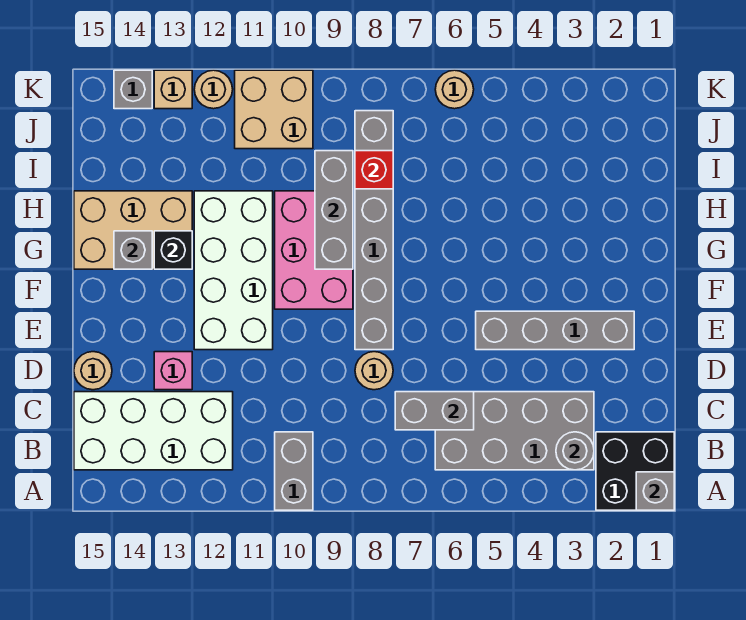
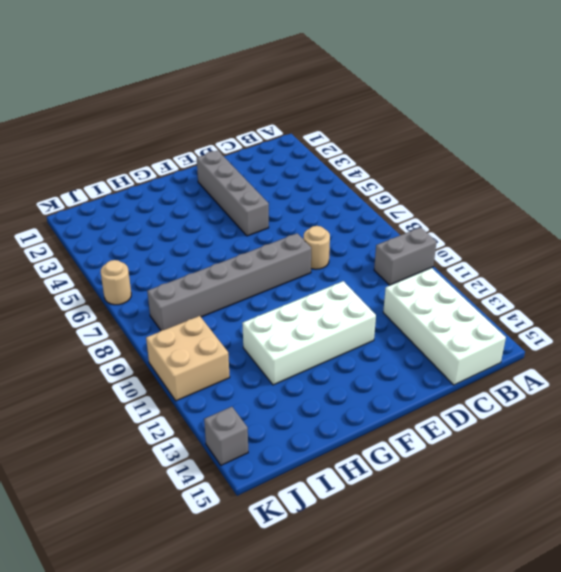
none -> black brick A1:B2 level 1
none -> grey brick B3:C6 level 1
none -> pink brick D13 level 1

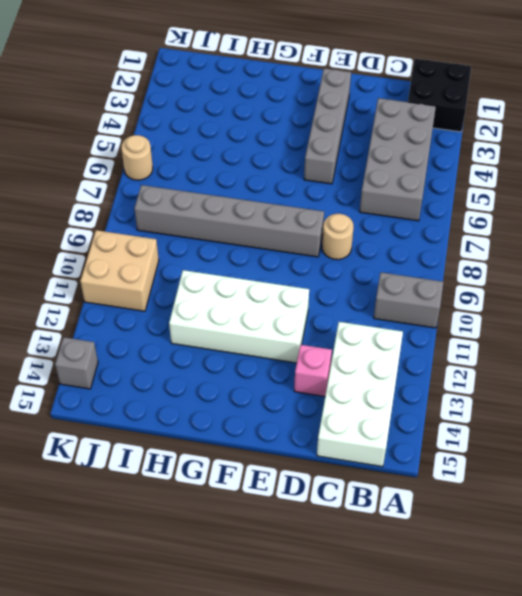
none -> tan round brick D15 level 1
none -> pink brick F9:H10 level 1
none -> tan brick G13:H15 level 1

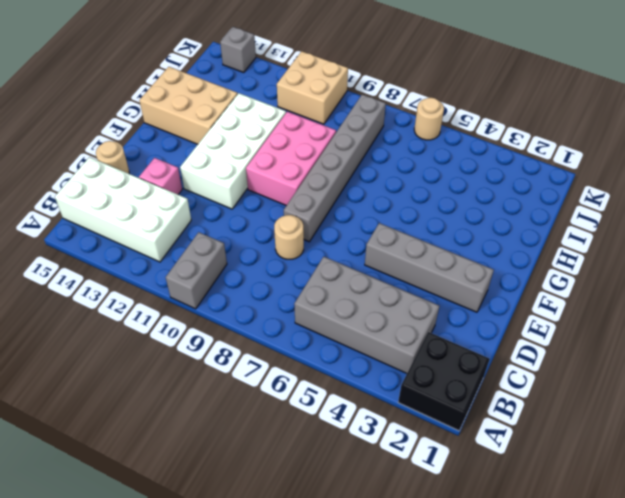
none -> tan round brick K12 level 1
none -> tan brick K13 level 1
none -> grey brick A1 level 2

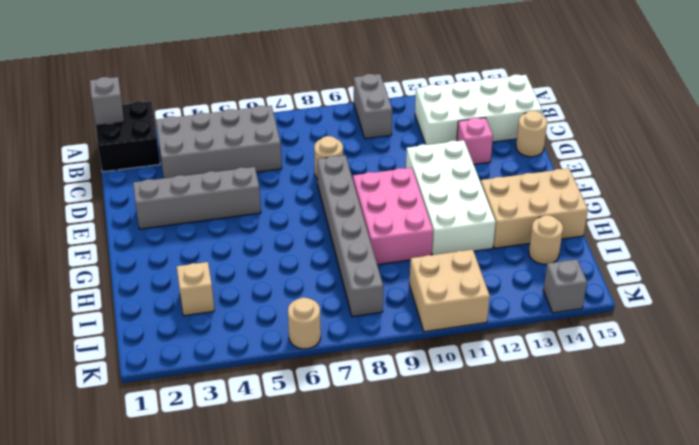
tan brick I3 level 1 -> tan brick K13 level 1
tan round brick I14 level 1 -> tan round brick K12 level 1
none -> grey round brick B3 level 2
none -> grey brick C6:C7 level 2
none -> grey brick G9:I9 level 2

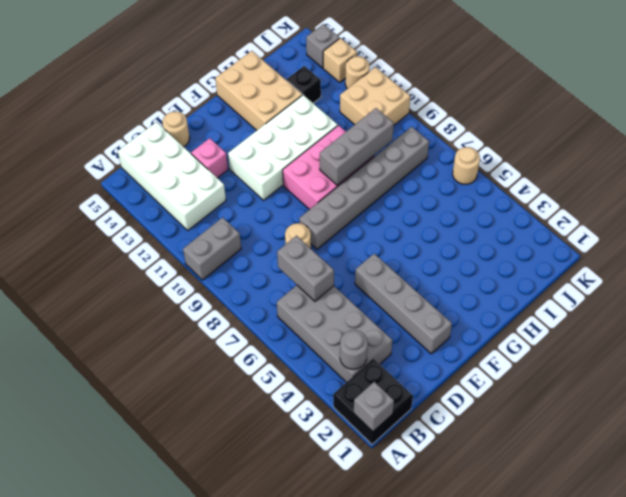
black brick I13 level 1 -> black brick G13 level 2
none -> grey brick G14 level 2
none -> red brick I8 level 2

